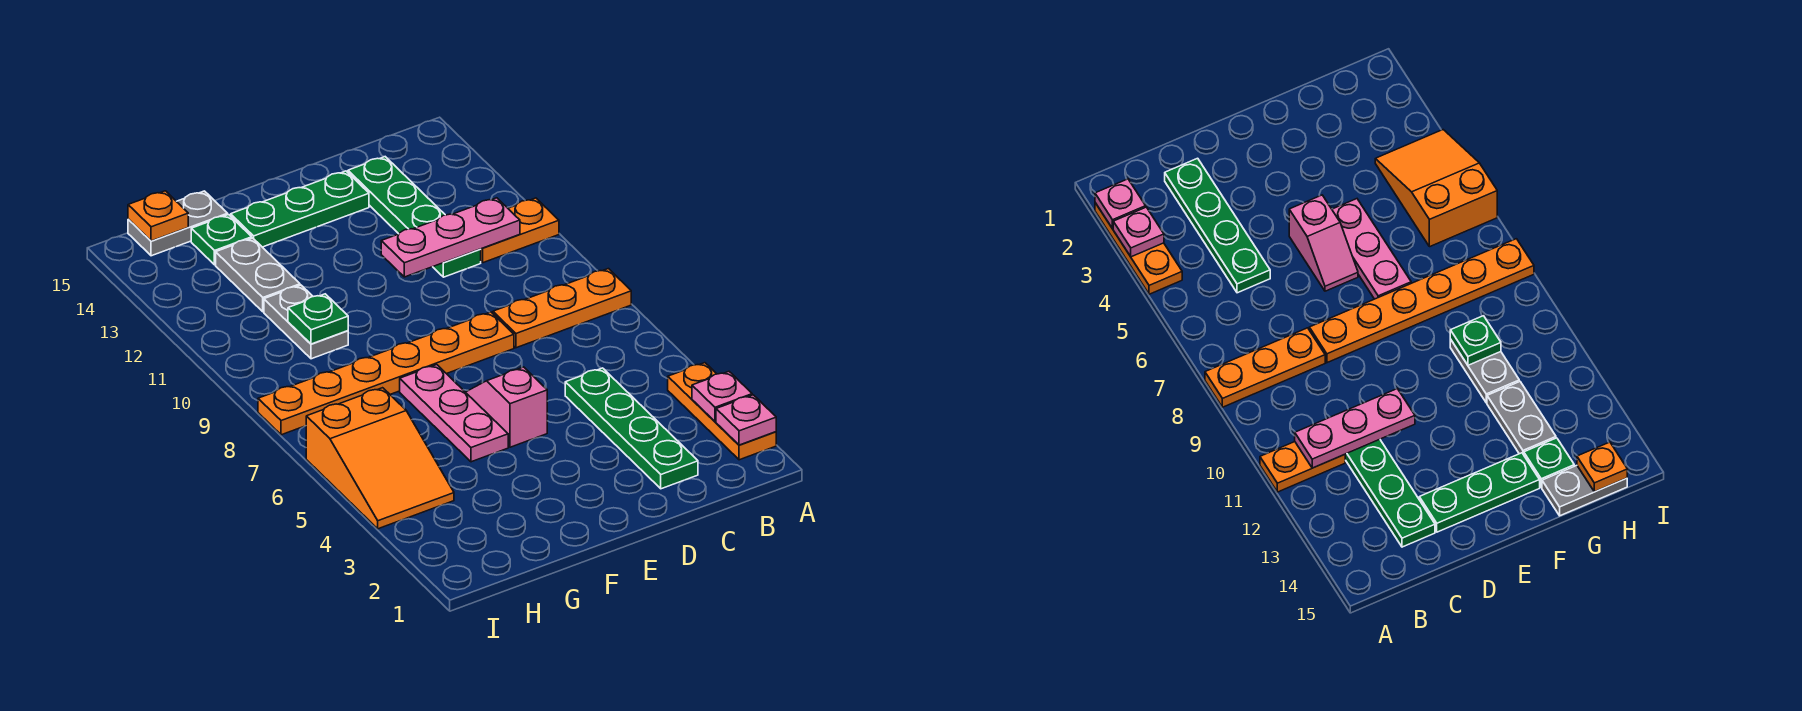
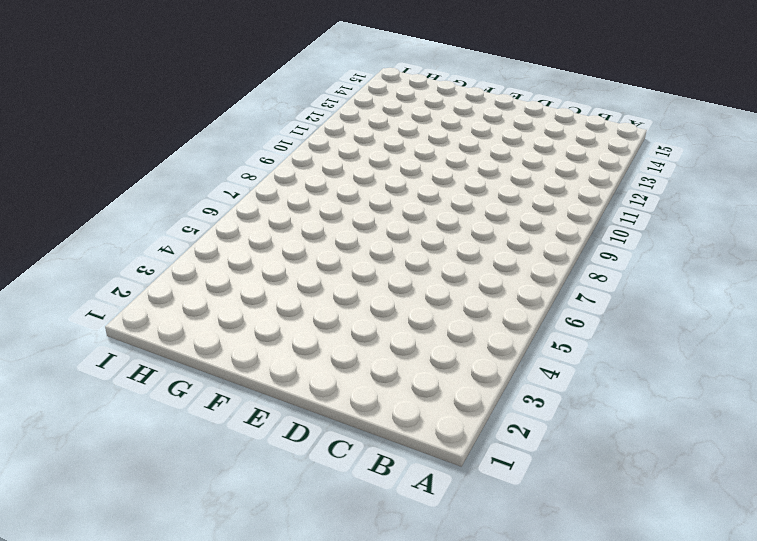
none -> orange plate A2:A4 level 1
none -> orange plate A8:C8 level 1
none -> orange plate A11:B11 level 1

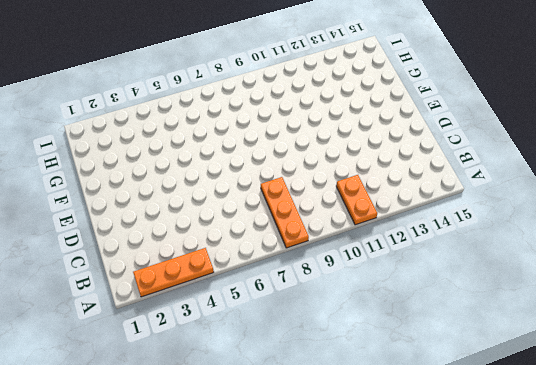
none -> green plate C2:C5 level 1
none -> green plate C11:C14 level 1
none -> orange plate D8:I8 level 1

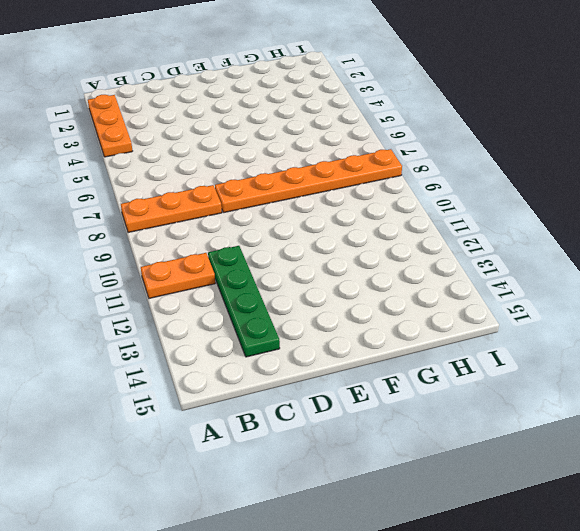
none -> green plate C2:C5 level 1
none -> green plate D14:F14 level 1
none -> pink slope E5:E6 level 1 top 5

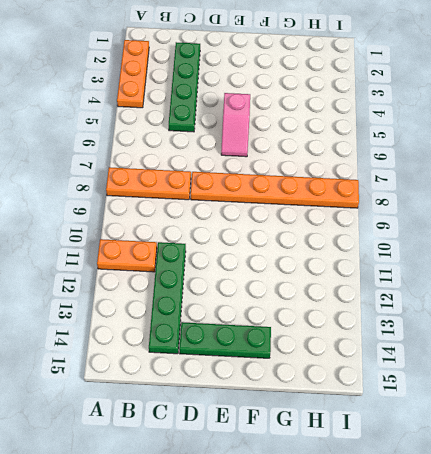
none -> pink plate F5:F7 level 1
none -> grey plate G10:G11 level 1
none -> grey plate G12:G13 level 1

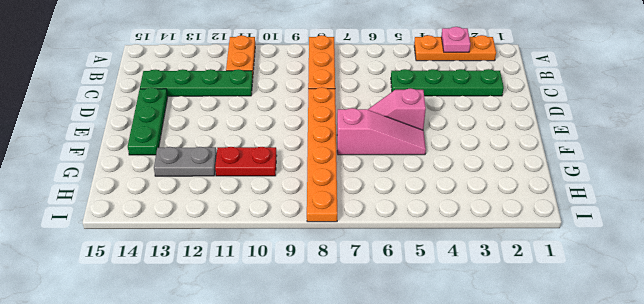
pink slope F5:F7 level 1 top 7 -> pink plate F5:F7 level 1
red plate G10:G11 level 1 -> grey plate G10:G11 level 1
none -> green plate G14 level 1
none -> grey plate G15:H15 level 1
none -> orange slope H4:I6 level 1 top 6

